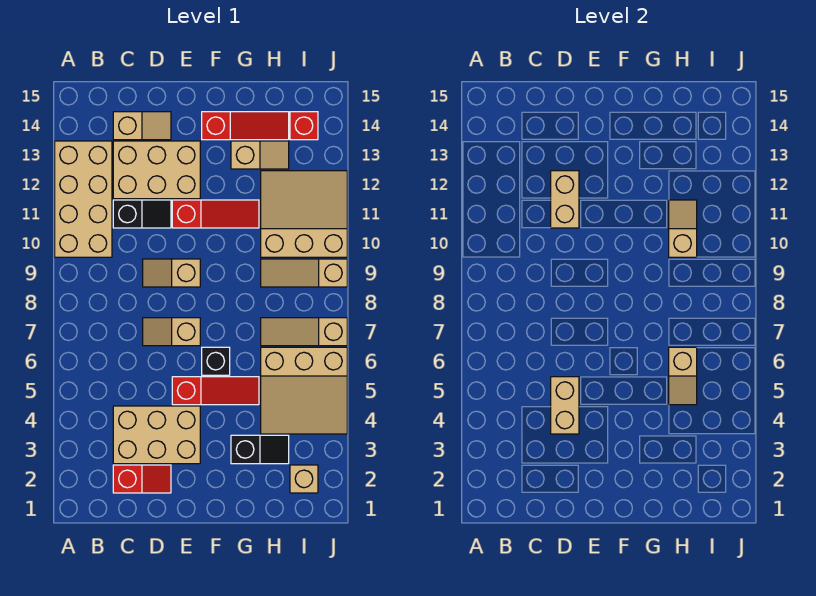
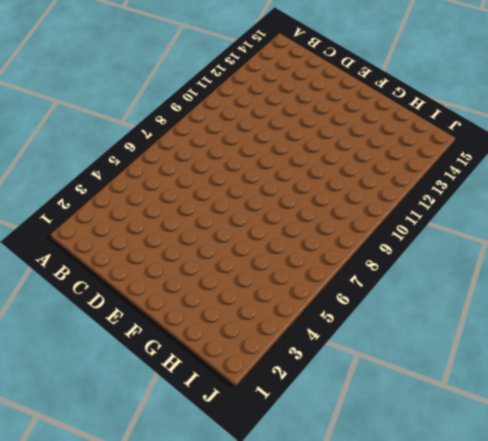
none -> tan brick A10:B13 level 1
none -> red slope C2:D2 level 1 top C
none -> tan brick C3:E4 level 1

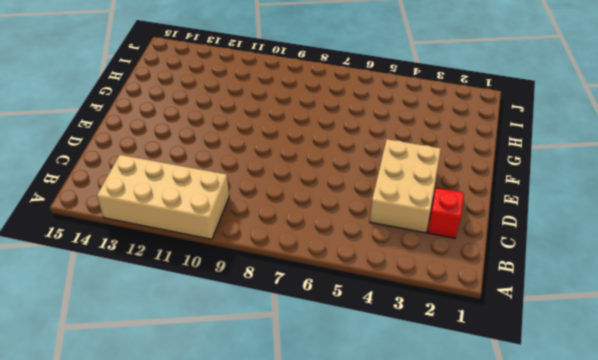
none -> black slope C11:D11 level 1 top C
none -> tan brick C12:E13 level 1
none -> tan slope C14:D14 level 1 top C

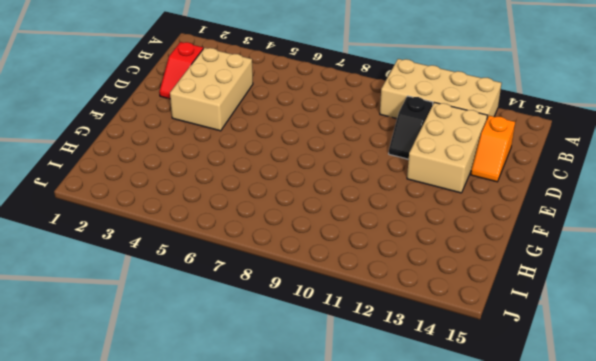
orange slope C14:D14 level 1 top C -> tan slope C14:D14 level 1 top C
none -> tan slope D7:E7 level 1 top E
none -> tan slope D9:E9 level 1 top E
none -> red slope E5:G5 level 1 top E

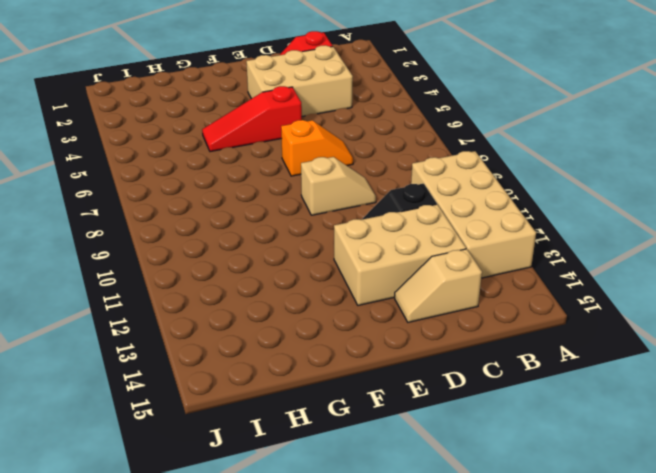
orange slope D7:E7 level 1 top E -> tan slope D7:E7 level 1 top E
none -> red slope E11:G11 level 1 top E
none -> black brick F6 level 1
none -> red slope F14:H14 level 1 top F

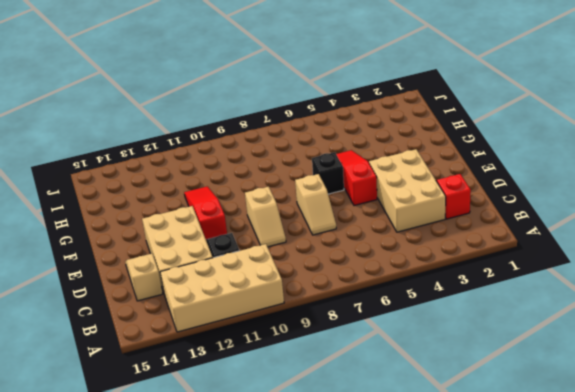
none -> red slope F14:H14 level 1 top F
none -> black slope G3:H3 level 1 top G
none -> tan slope G13:H13 level 1 top G

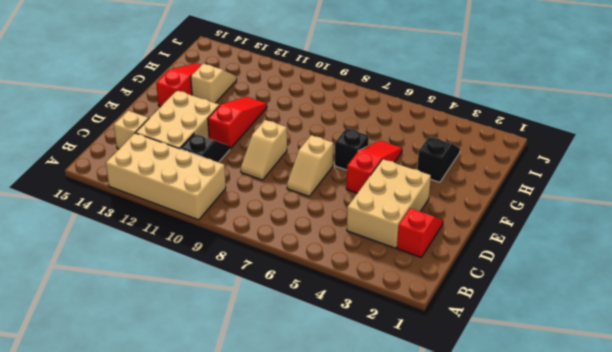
none -> tan slope H4:J6 level 1 top 6
none -> tan slope H7:J7 level 1 top J
none -> tan slope H9:J9 level 1 top J

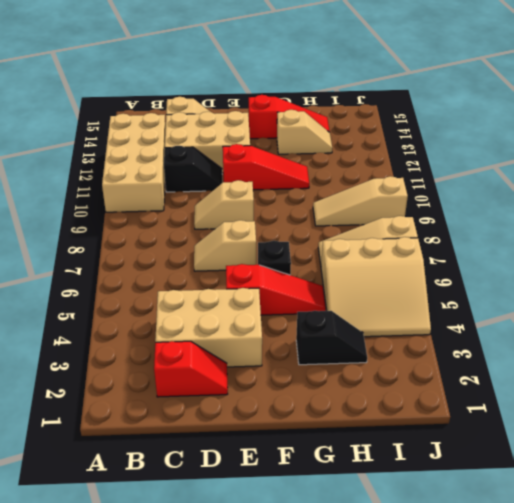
none -> tan slope H10:J12 level 1 top 10
none -> tan brick I2 level 1
none -> red brick I14 level 1

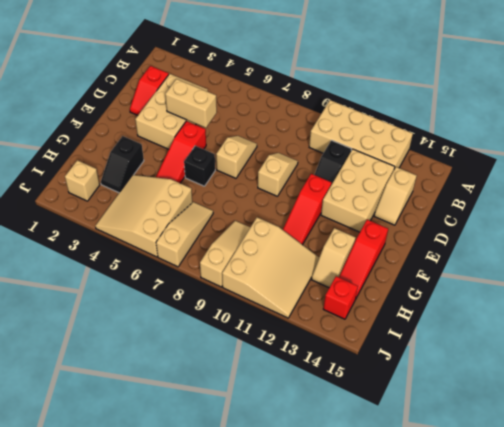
none -> tan brick D11:D12 level 2
none -> tan slope H5:H6 level 2 top 6
none -> tan slope H10:H11 level 2 top 10

